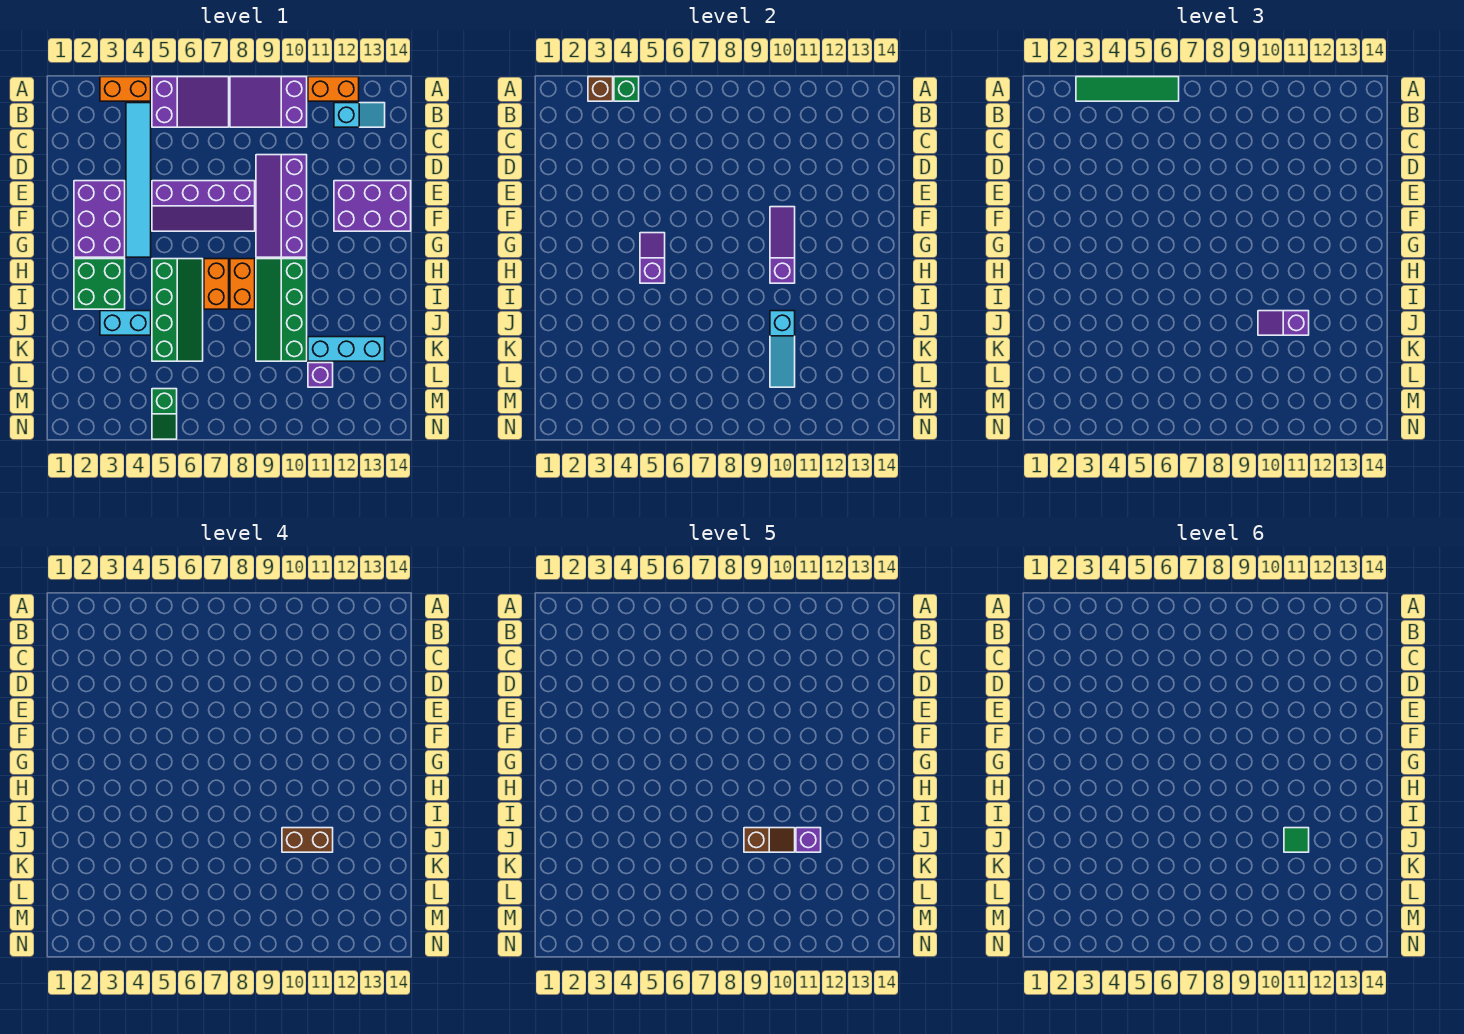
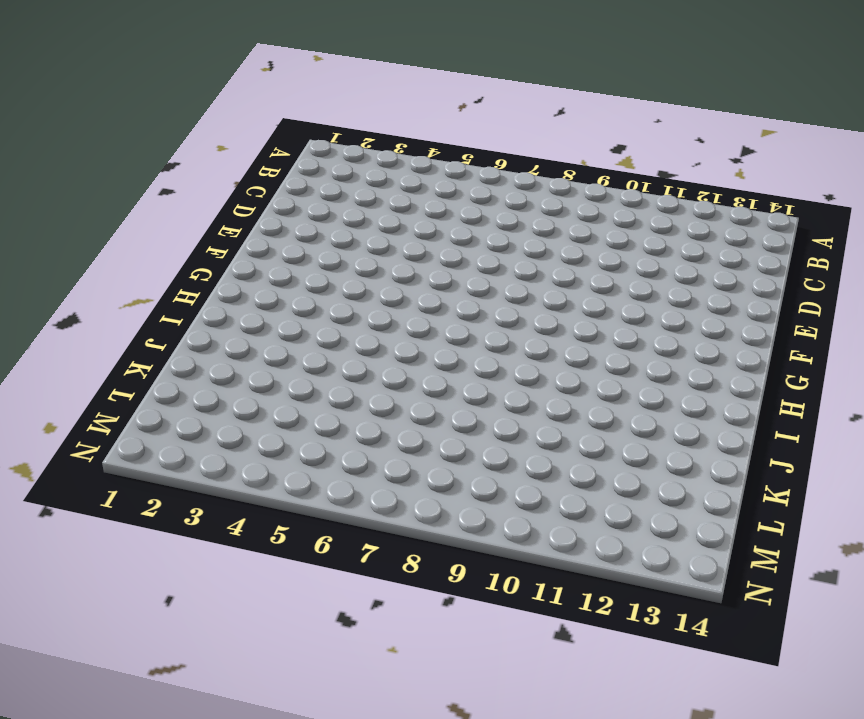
none -> orange brick A3:A4 level 1
none -> purple slope A5:B7 level 1 top 5
none -> purple slope A8:B10 level 1 top 10
none -> orange brick A11:A12 level 1

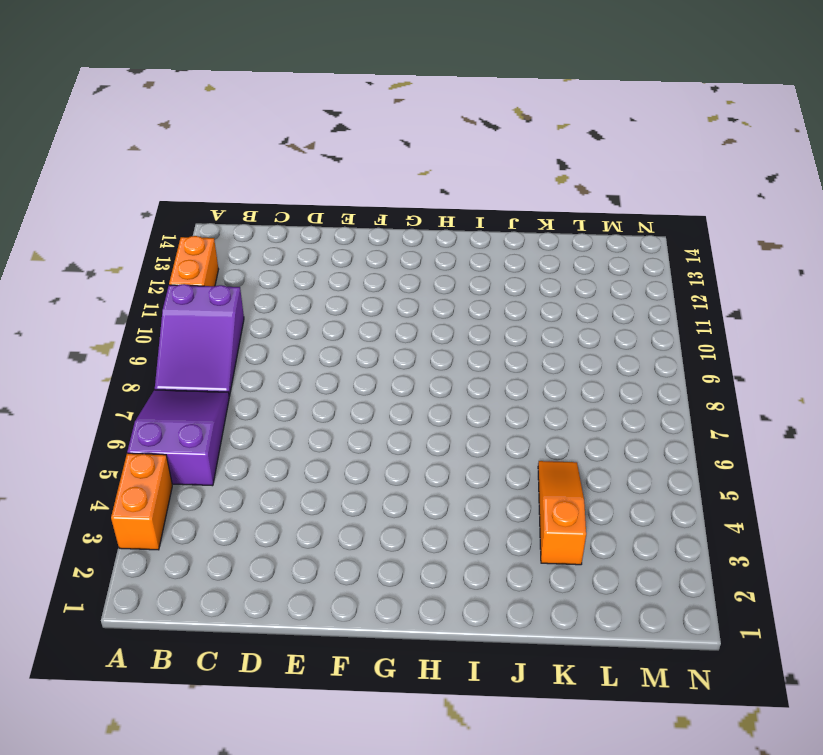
orange slope K3:K5 level 1 top 3 -> green slope H5:K6 level 1 top 5
none -> cyan tile B4:G4 level 1
none -> cyan slope B12:B13 level 1 top 12
none -> purple slope D9:G10 level 1 top 10
none -> purple brick E2:G3 level 1

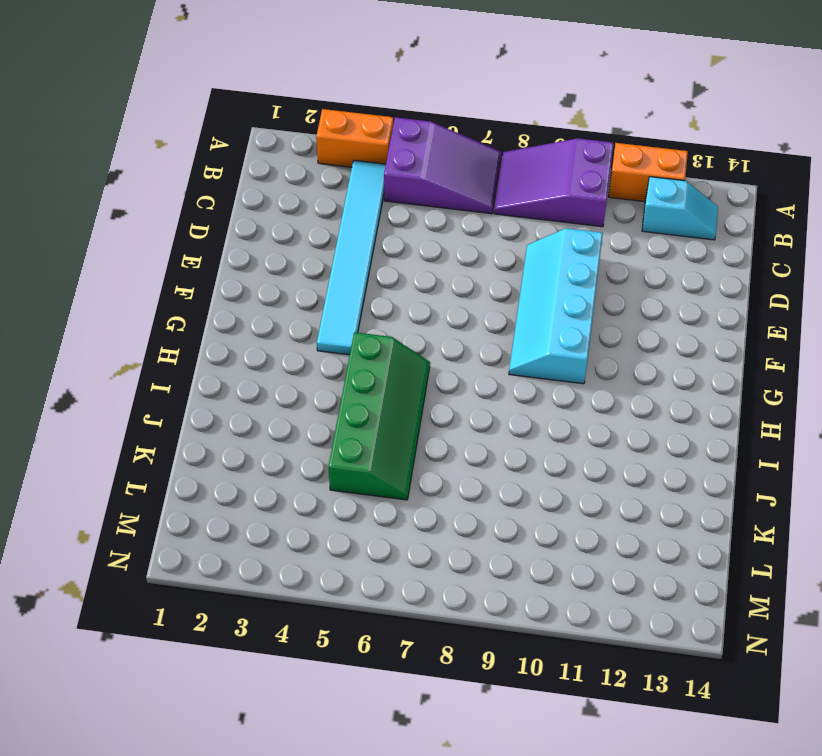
cyan slope D9:G10 level 1 top 10 -> purple slope D9:G10 level 1 top 10
none -> purple brick E2:G3 level 1
none -> purple slope E5:F8 level 1 top E
none -> purple brick E12:F14 level 1
none -> green brick H2:I3 level 1

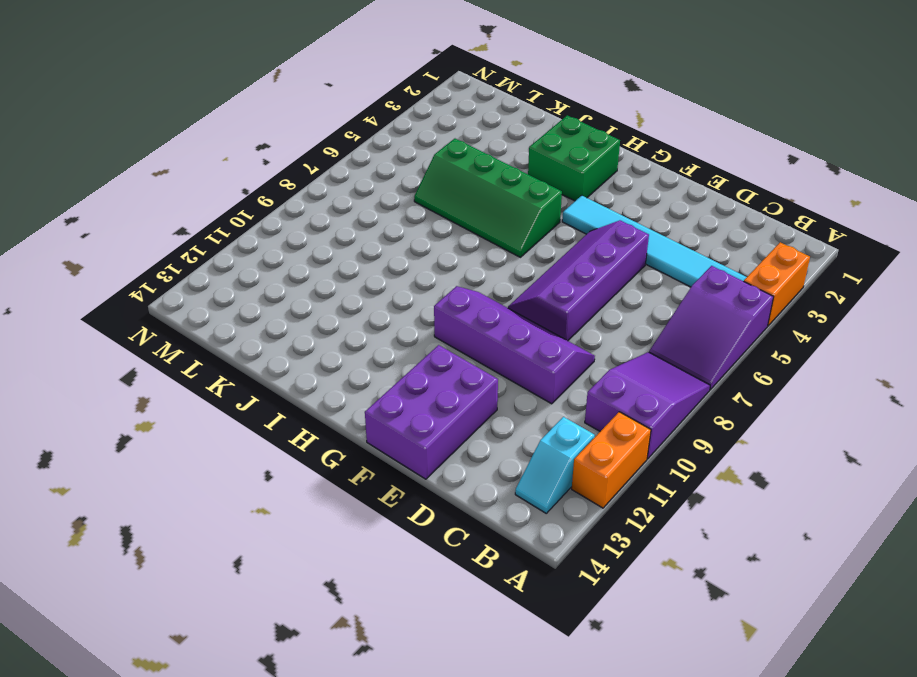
none -> purple brick E2:G3 level 1
none -> orange brick H7:I7 level 1
none -> orange brick H8:I8 level 1
none -> green slope H9:K10 level 1 top 10

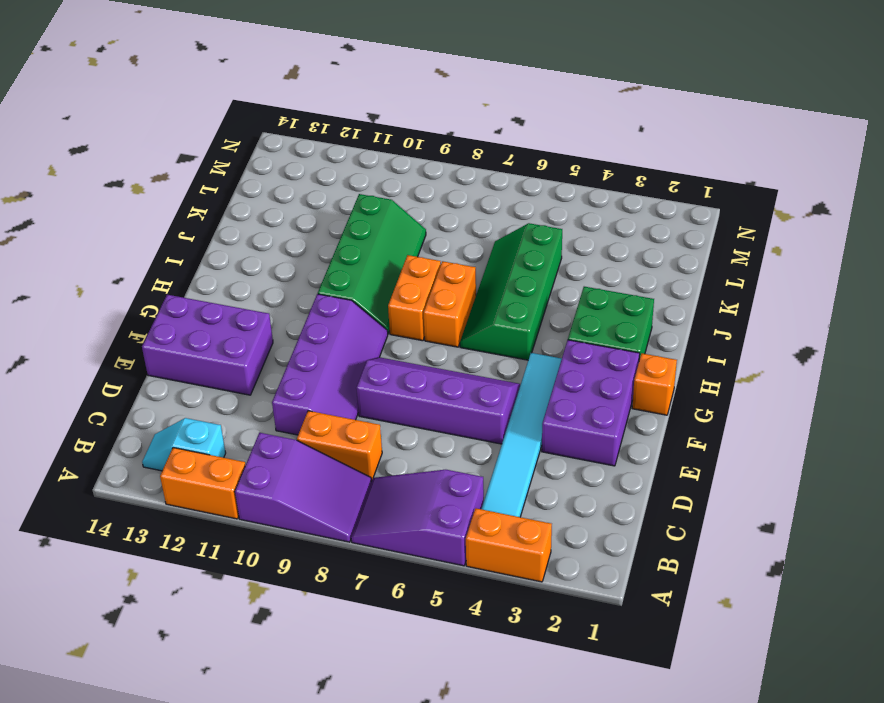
orange brick C8:C9 level 1 -> none
orange brick G1 level 1 -> none
none -> cyan brick J3:J4 level 1
none -> cyan brick K11:K13 level 1
none -> purple brick L11 level 1
none -> green slope M5:N5 level 1 top M

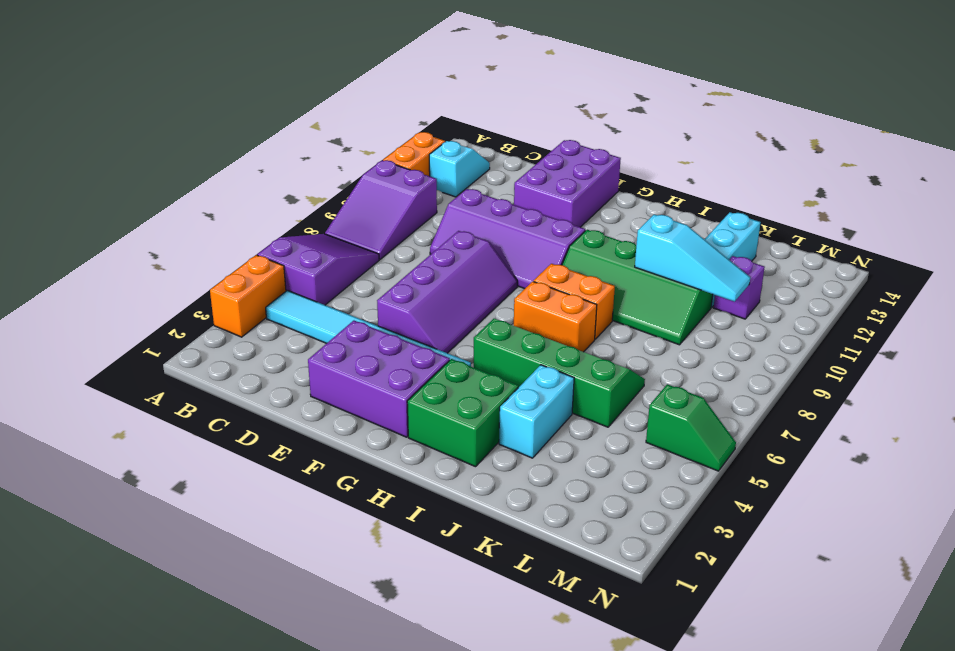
none -> brown brick A3 level 2
none -> green brick A4 level 2
none -> purple slope F10:H10 level 2 top H
none -> purple slope G5:H5 level 2 top H

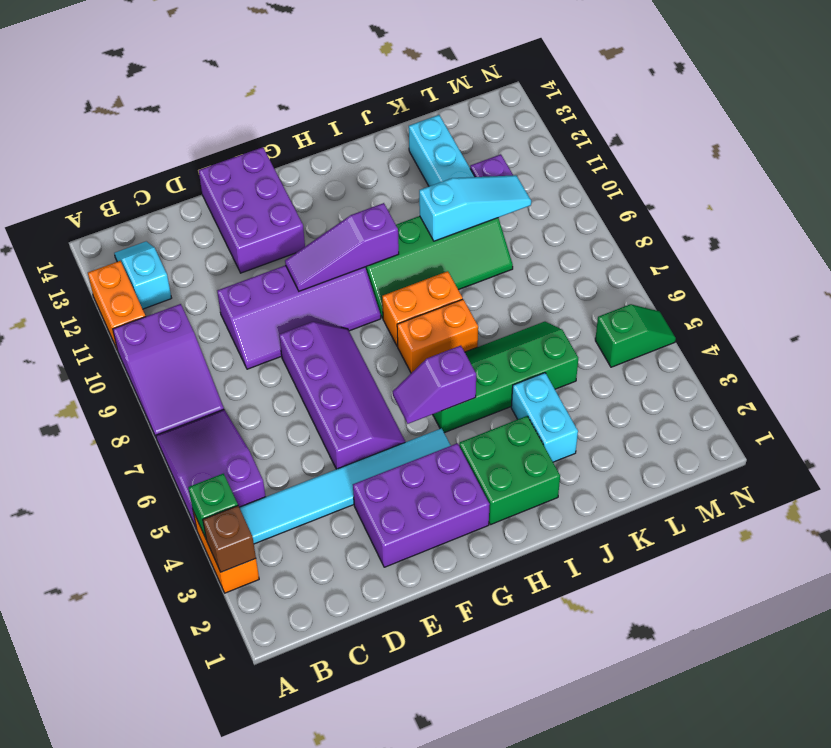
none -> green tile A3:A6 level 3
none -> purple slope J10:J11 level 3 top 11
none -> brown brick J10:J11 level 4
none -> brown slope J9:J10 level 5 top 9

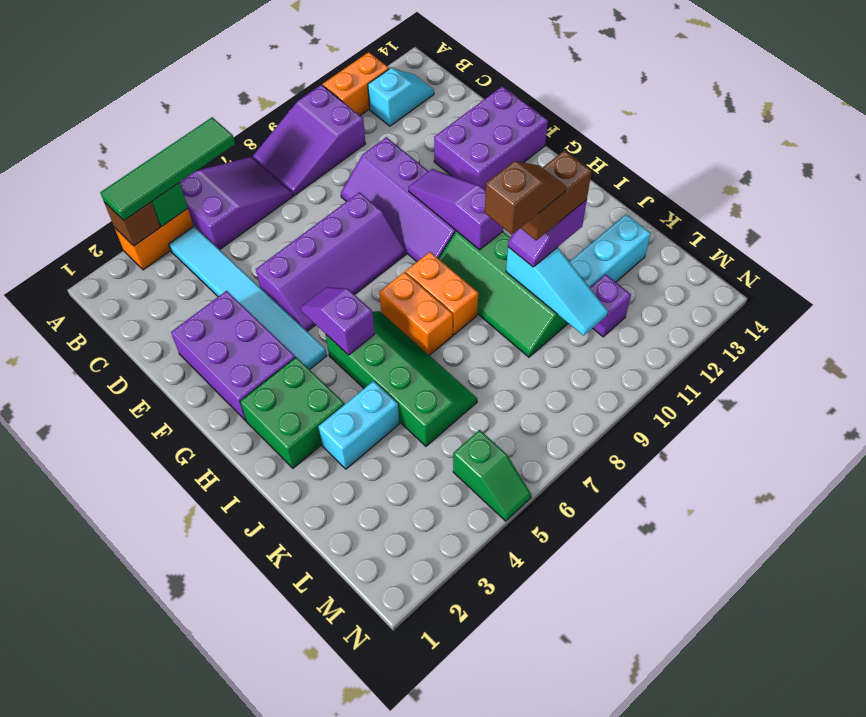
none -> purple brick J11 level 5
none -> green tile J11 level 6

